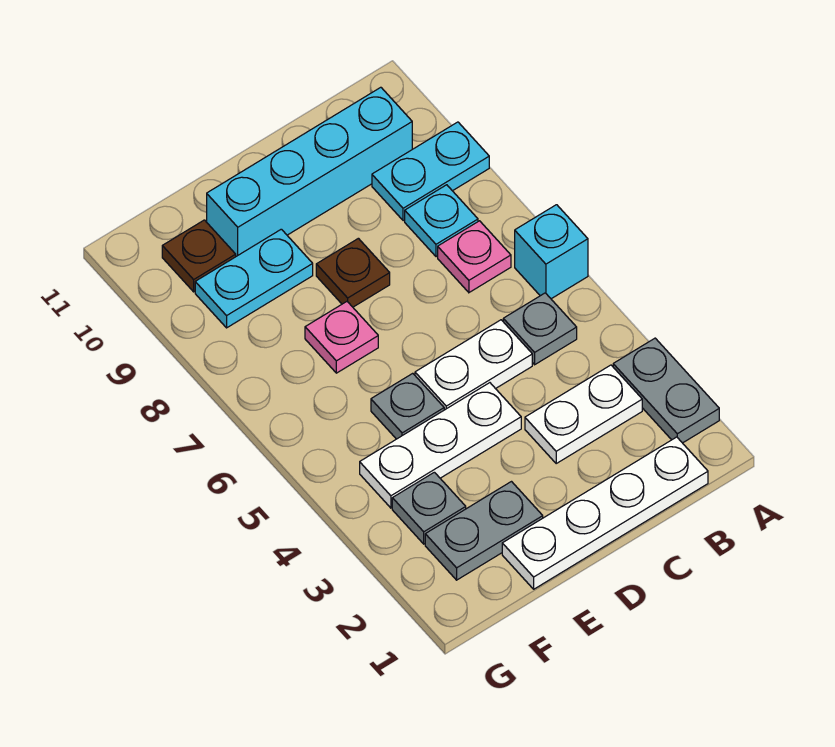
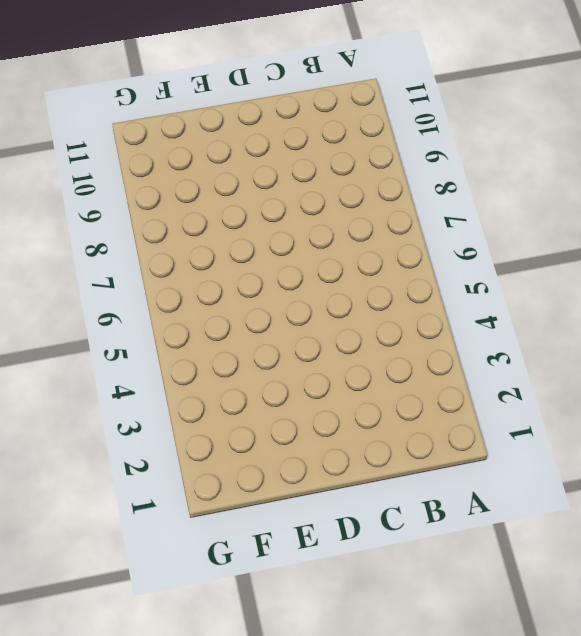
none -> grey plate A2:A3 level 1
none -> cyan brick A6 level 1
none -> cyan plate A9:B9 level 1

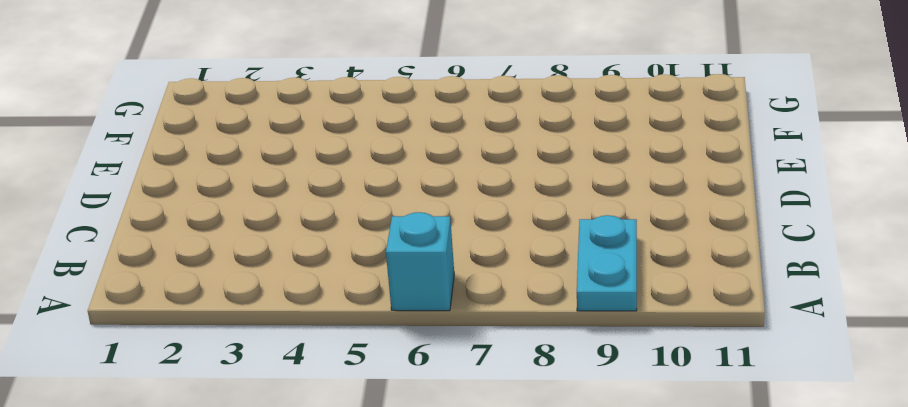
none -> grey plate A2:A3 level 1
none -> white plate B1:E1 level 1
none -> white plate B3:C3 level 1

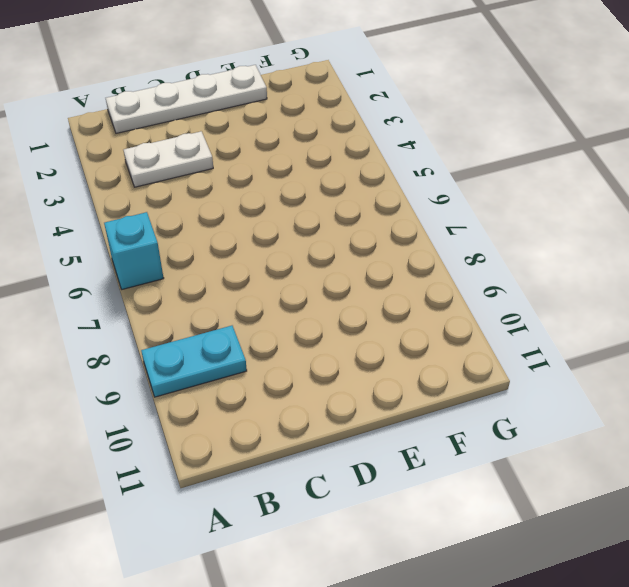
none -> grey plate A2:A3 level 1
none -> grey plate B5 level 1
none -> pink plate B7 level 1

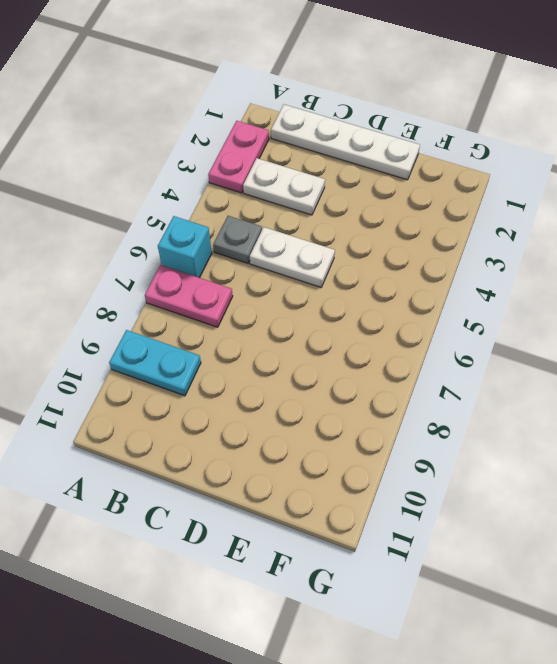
pink plate A2:A3 level 1 -> grey plate A2:A3 level 1
pink plate A7:B7 level 1 -> pink plate B7 level 1
none -> cyan plate B8 level 1
none -> cyan brick B10:E10 level 1
none -> white plate D4:F4 level 1

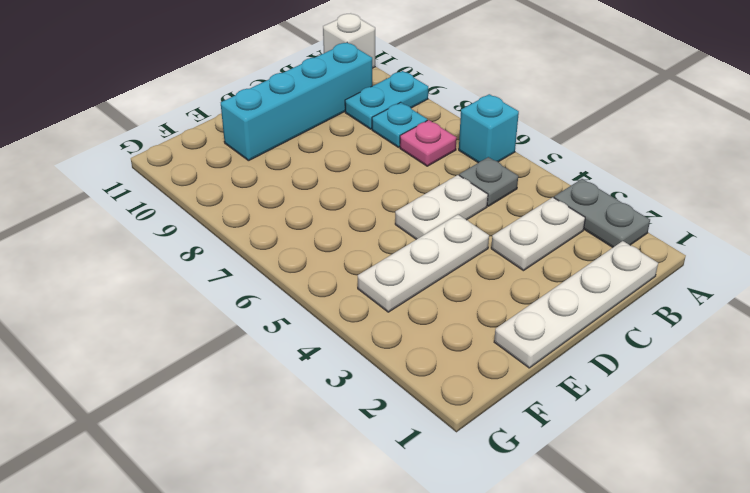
white brick A11 level 1 -> none
none -> brown plate D8 level 1
none -> grey plate E2:F2 level 1
none -> grey plate E5 level 1

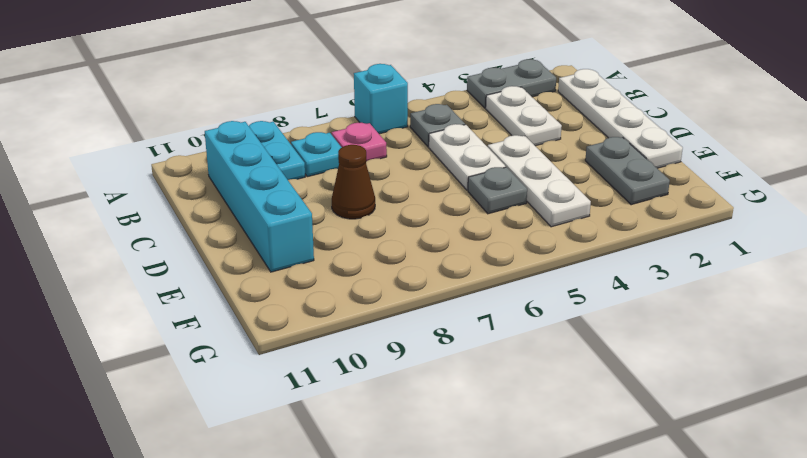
brown cone D8 level 1 -> brown plate D8 level 1
none -> pink plate E7 level 1
none -> cyan plate E9:F9 level 1
none -> grey plate F3 level 1

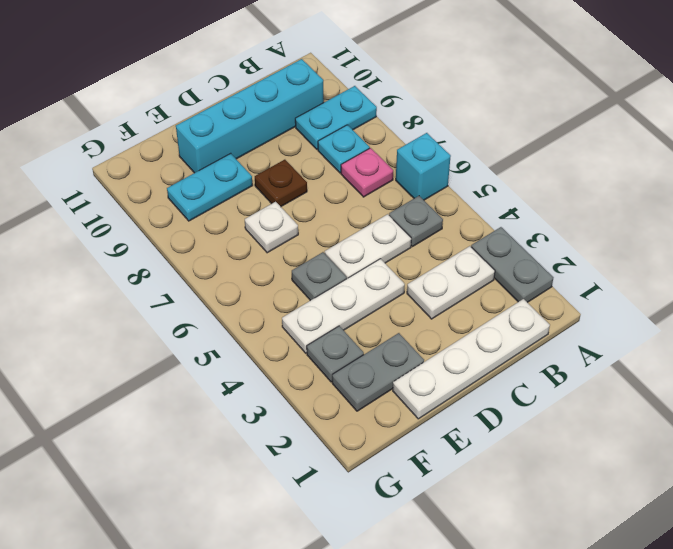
white plate E7 level 1 -> pink plate E7 level 1
none -> brown plate F10 level 1

